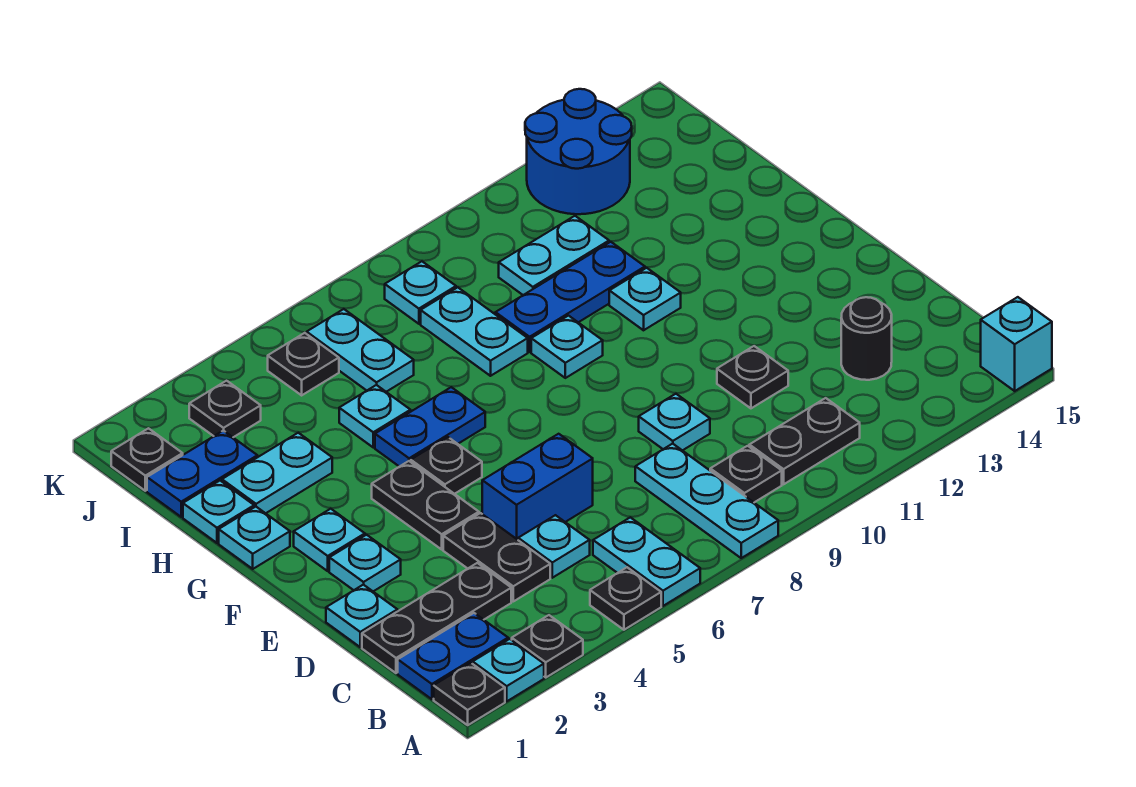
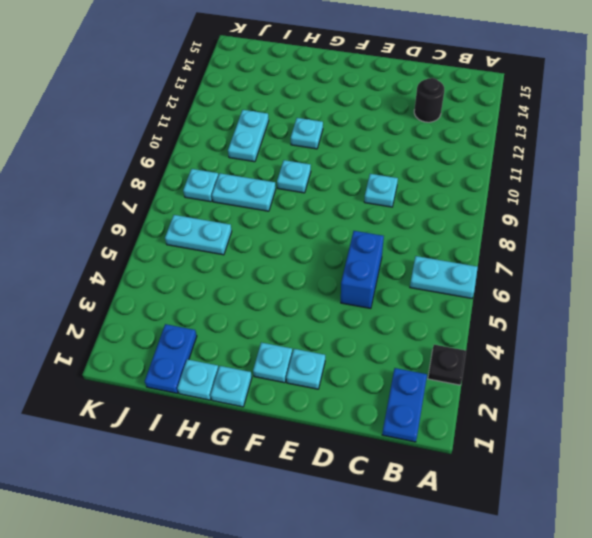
none -> black plate A1 level 1
none -> cyan plate A2 level 1
none -> black plate A5 level 1
none -> cyan plate A8:C8 level 1

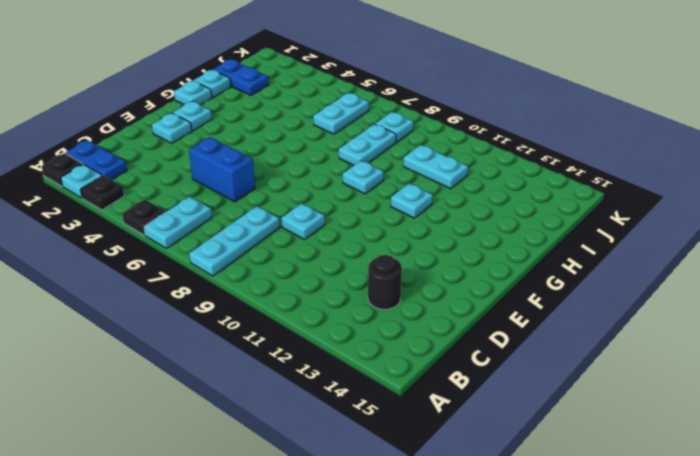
none -> cyan brick A15 level 1
none -> black plate B9 level 1
none -> black plate B10:B11 level 1
none -> black plate C1:C3 level 1

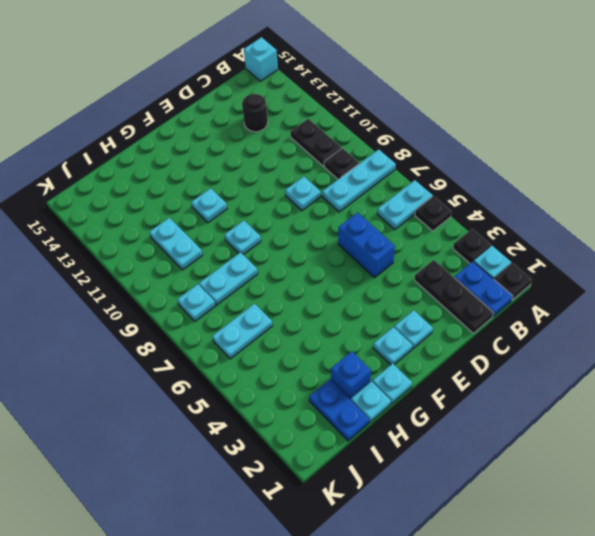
blue brick H2 level 1 -> cyan plate H2:H3 level 1
none -> black plate C4:D4 level 1
none -> cyan plate C5 level 1
none -> cyan plate D1 level 1
none -> black plate D11 level 1

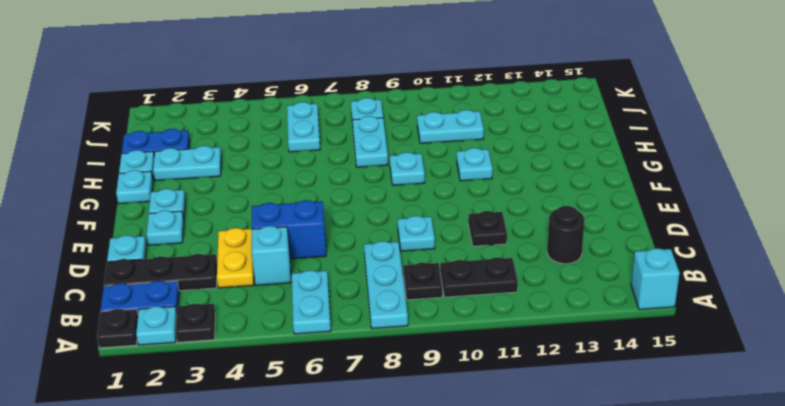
yellow plate C4:D4 level 1 -> black plate C4:D4 level 1
cyan brick C5 level 1 -> cyan plate C5 level 1
none -> black plate A5 level 1
none -> black plate E4:F4 level 1
none -> black plate F5 level 1
none -> blue plate G5:G6 level 1

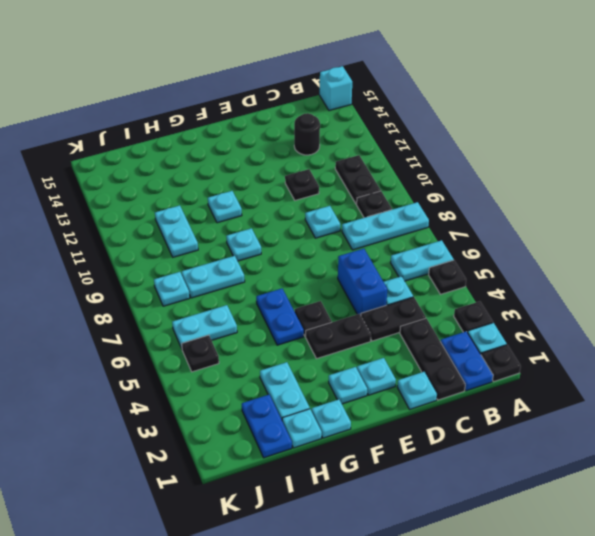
none -> cyan plate H5 level 1
none -> blue plate H9:H11 level 1
none -> black plate J1 level 1
none -> black plate J3 level 1

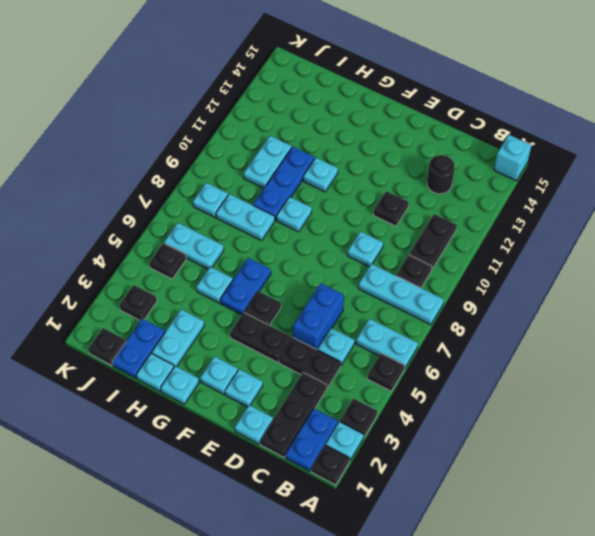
none -> blue round brick J12:K13 level 1

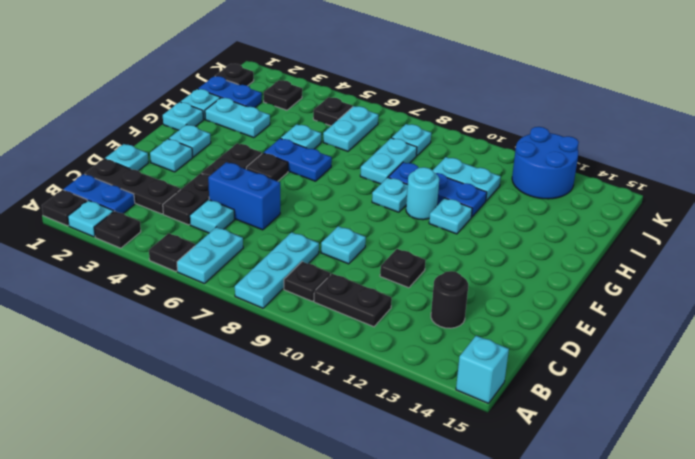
cyan round brick G10 level 1 -> none

